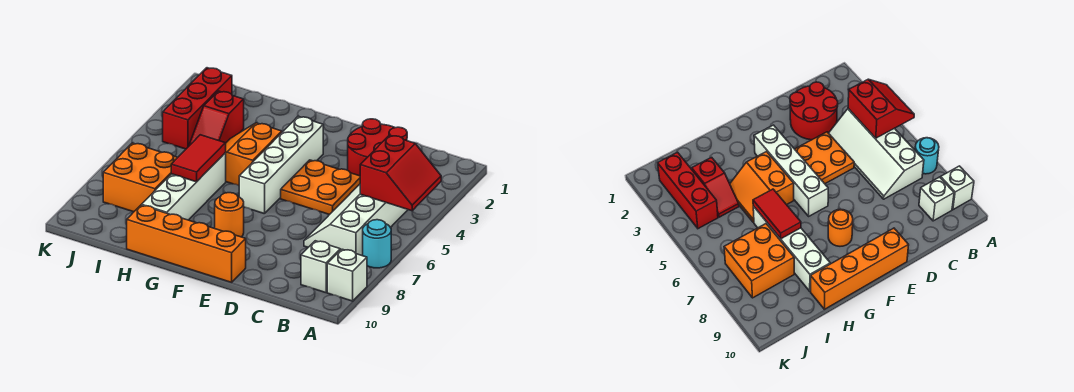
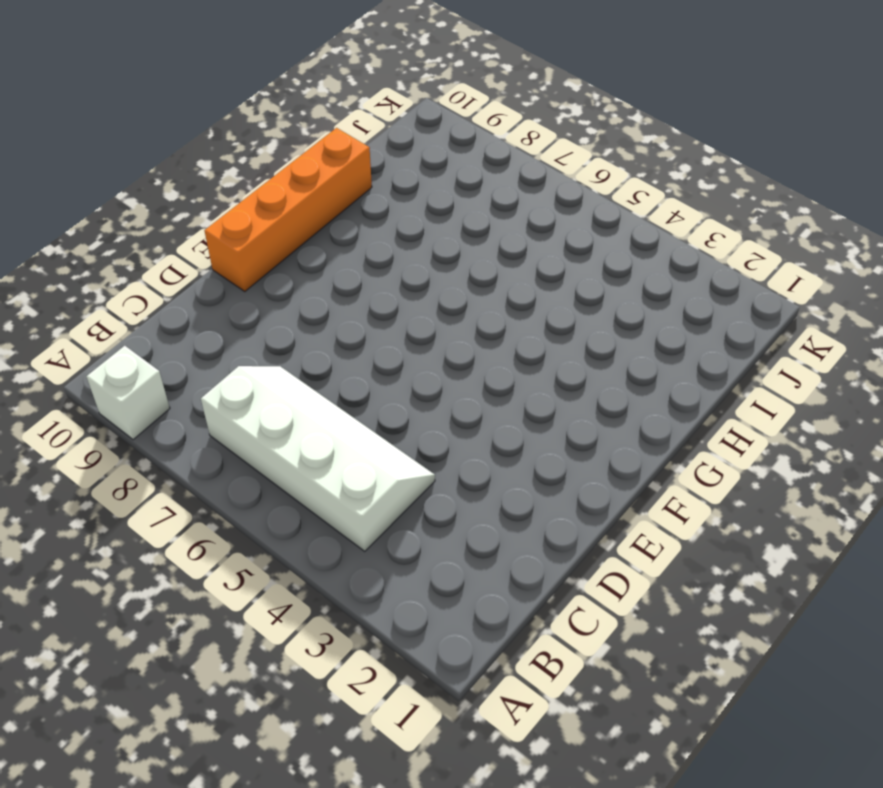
none -> cyan round brick A7 level 1
none -> white brick B9 level 1
none -> red round brick C2:D3 level 1

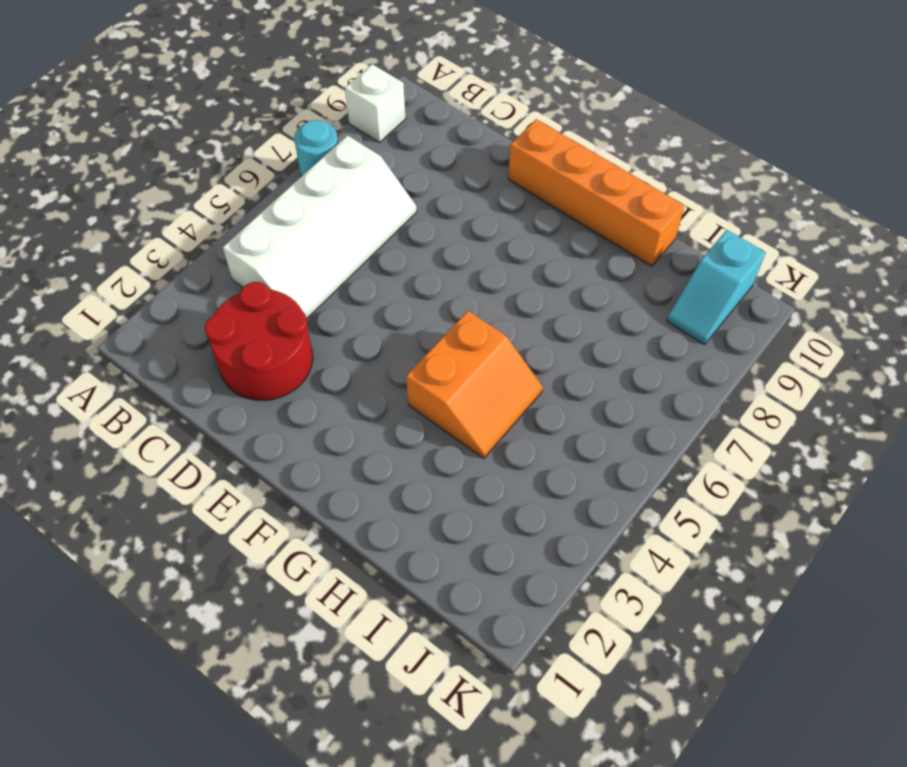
cyan slope J9:J10 level 1 top 10 -> none
none -> white brick B9 level 1
none -> orange plate D4:E5 level 1
none -> white brick F3:F6 level 1

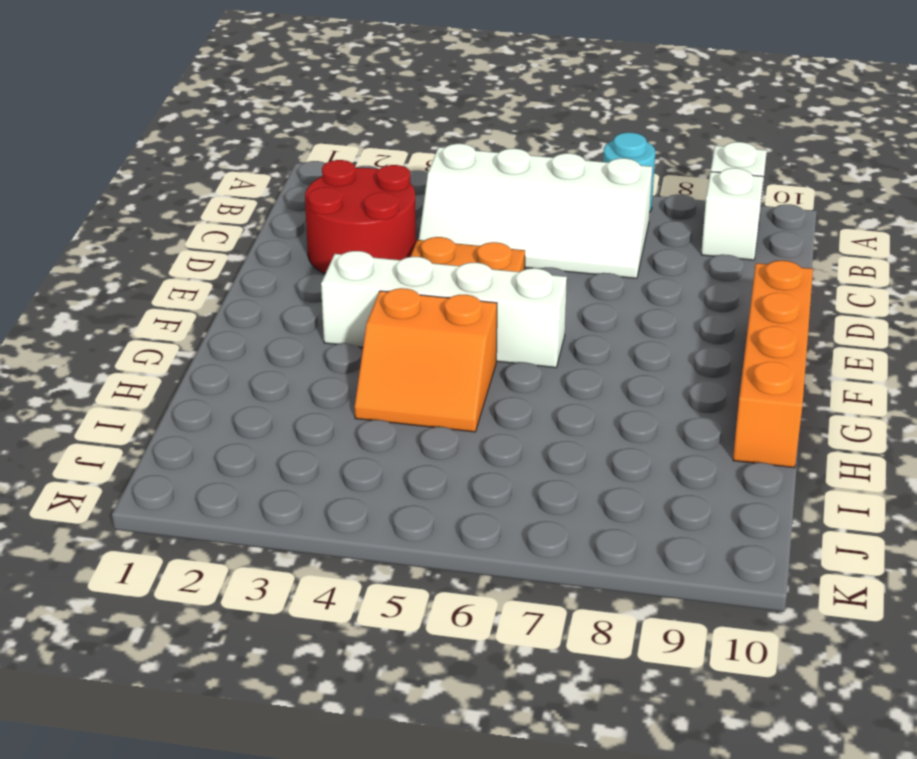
none -> orange round brick F8 level 1
none -> white brick H6:H9 level 1
none -> red slope I3:I4 level 1 top 3

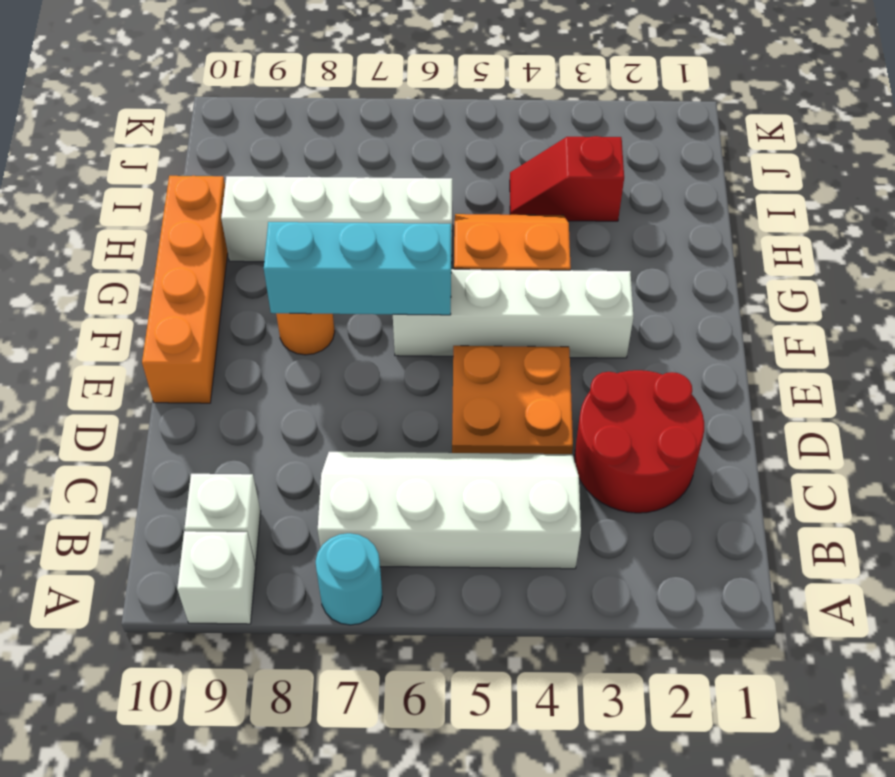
cyan brick F6:F8 level 2 -> none
none -> orange brick I7:J8 level 1
none -> red brick J2:J4 level 1
none -> red slope A4:B5 level 2 top B

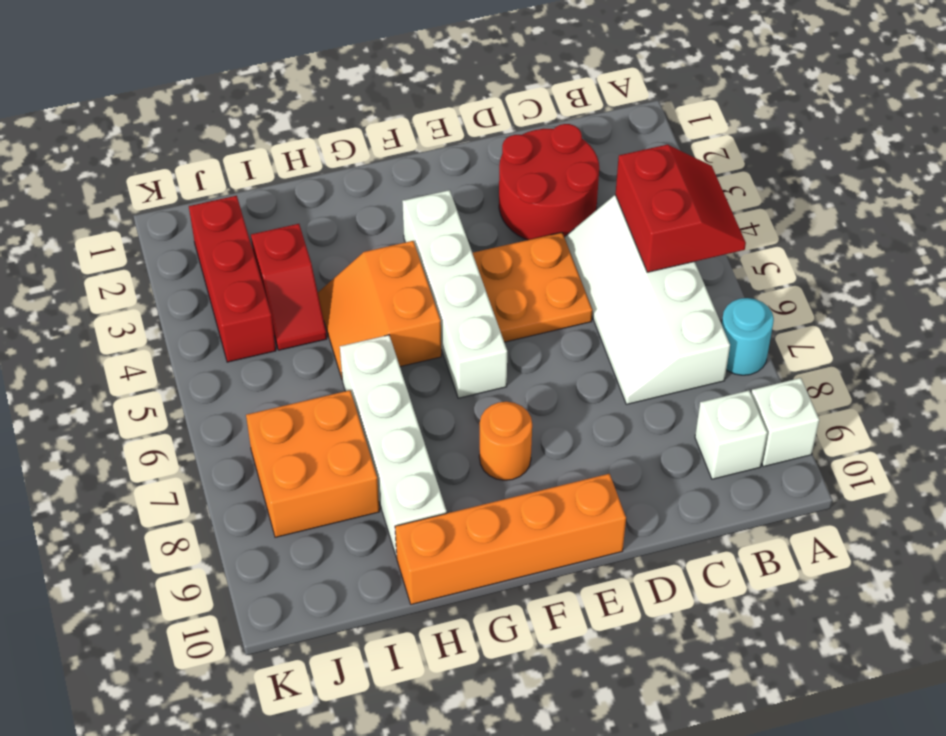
none -> red tile H6:H7 level 2

